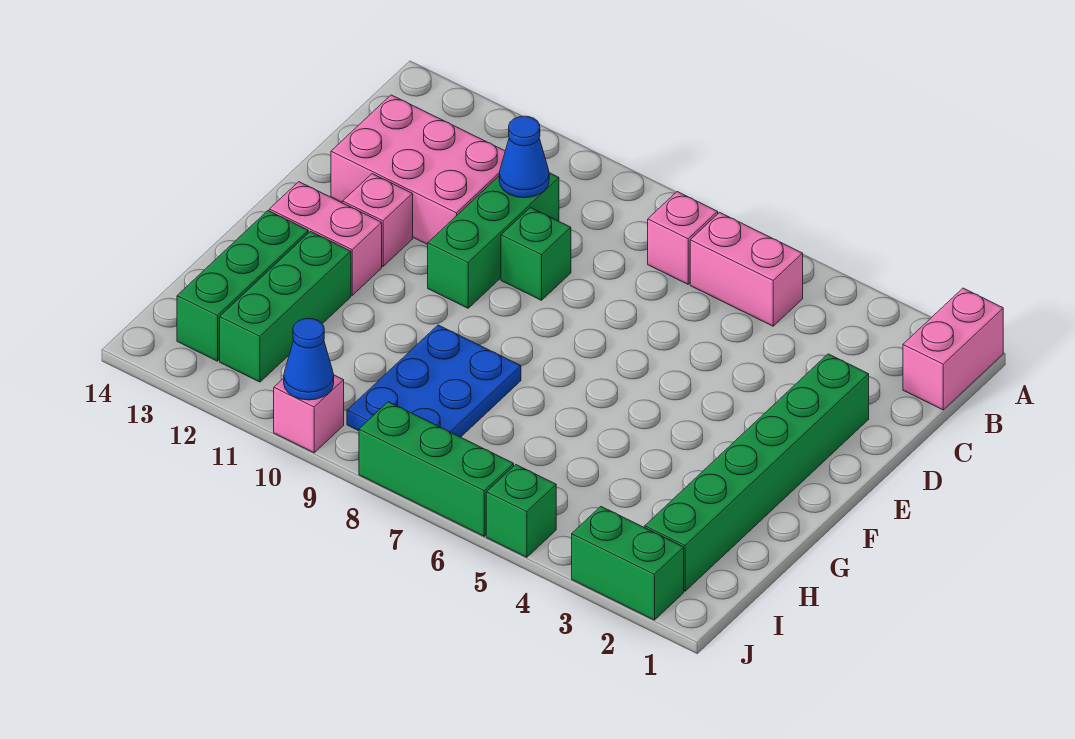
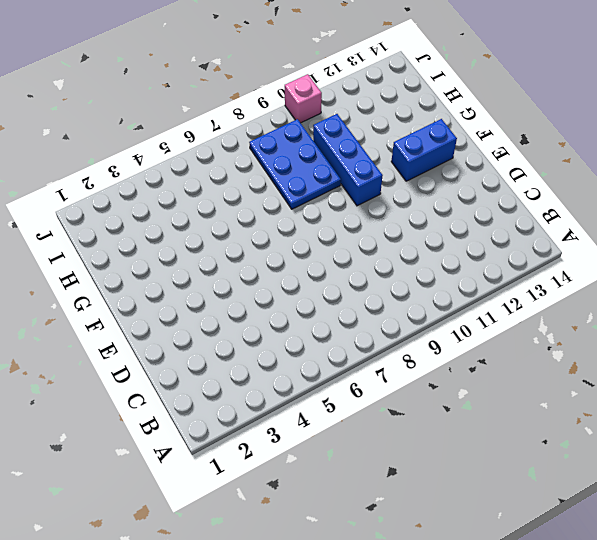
blue brick F10:H10 level 1 -> none
blue brick F12:F13 level 1 -> pink brick F12:F13 level 1
none -> pink brick A1:B1 level 1
none -> pink brick B5:B6 level 1
none -> pink brick B7 level 1

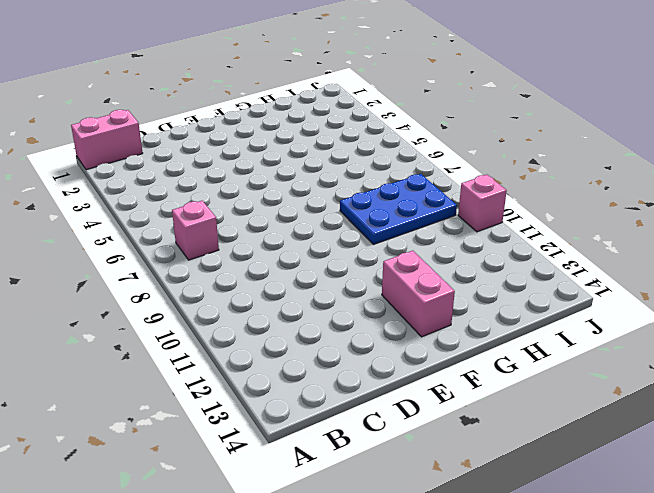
none -> pink brick B5:B6 level 1
none -> green brick C10:E10 level 1
none -> pink brick C11:D13 level 1

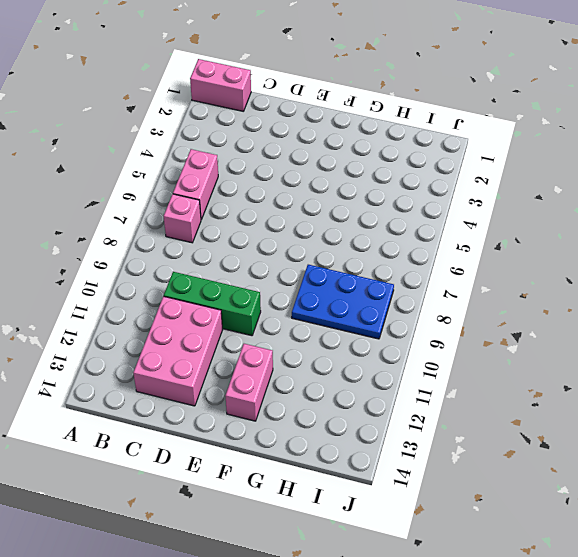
none -> green brick D2:I2 level 1
none -> green brick D9 level 1
none -> pink brick E12 level 1

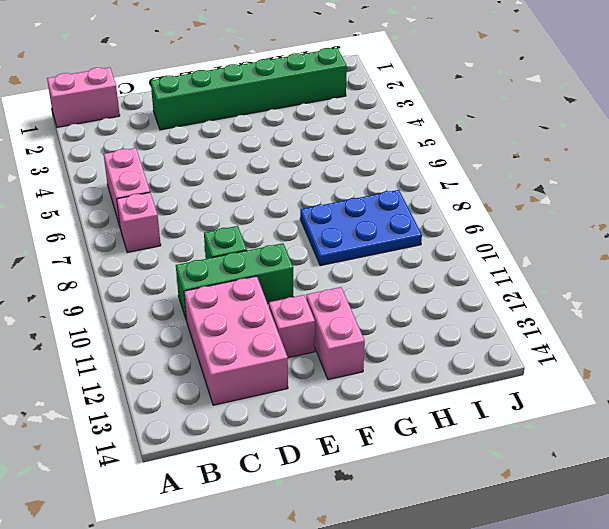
none -> green brick G12:I12 level 1
none -> green brick G13:I13 level 1
none -> green brick J2:J3 level 1

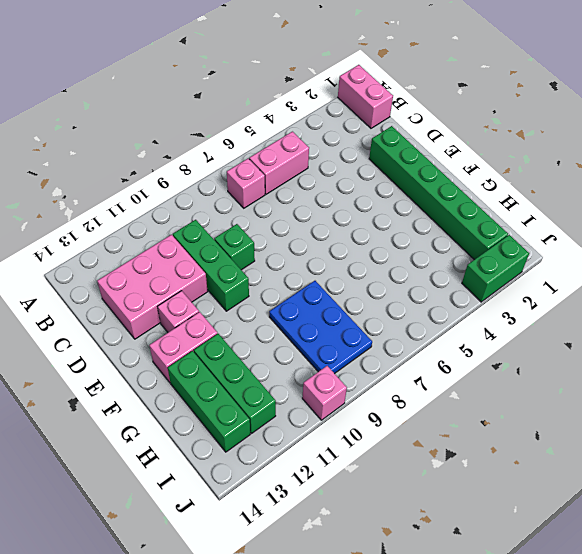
none -> green brick J5 level 1
none -> green brick J6:J8 level 1
none -> blue cone C10 level 2

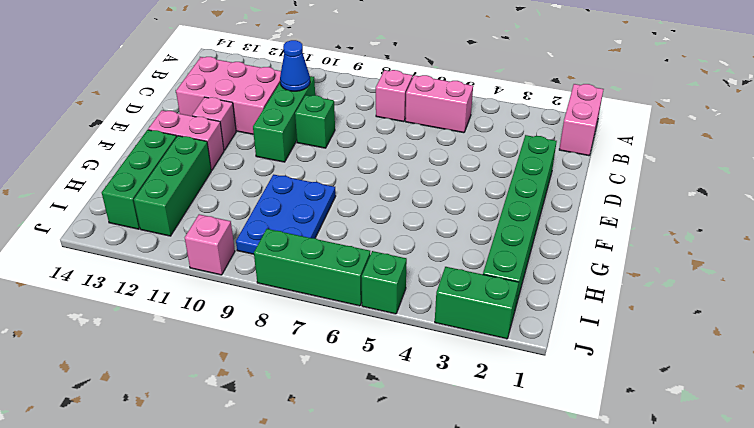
none -> blue cone J10 level 2

